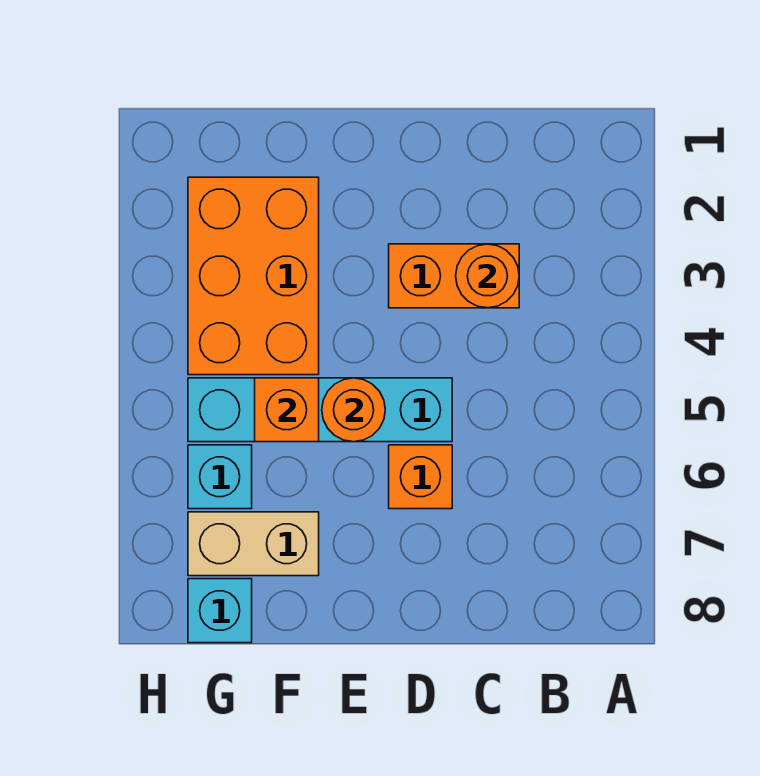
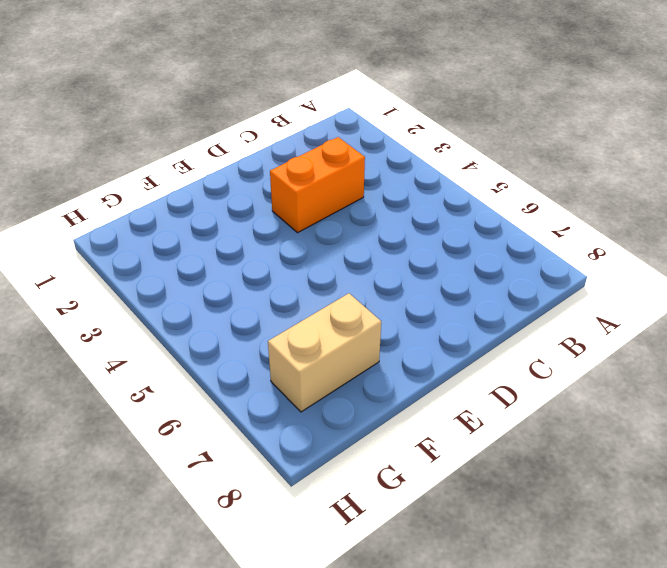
none -> cyan brick D5:G5 level 1
none -> orange brick D6 level 1

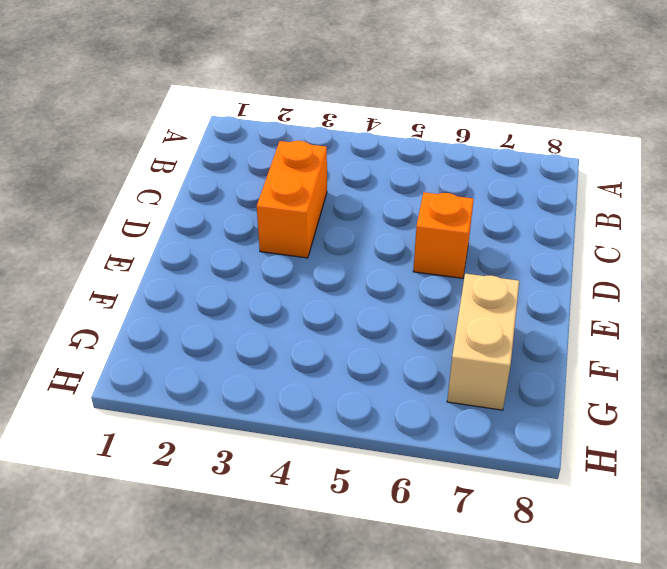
none -> cyan brick D5:G5 level 1
none -> orange brick F2:G4 level 1

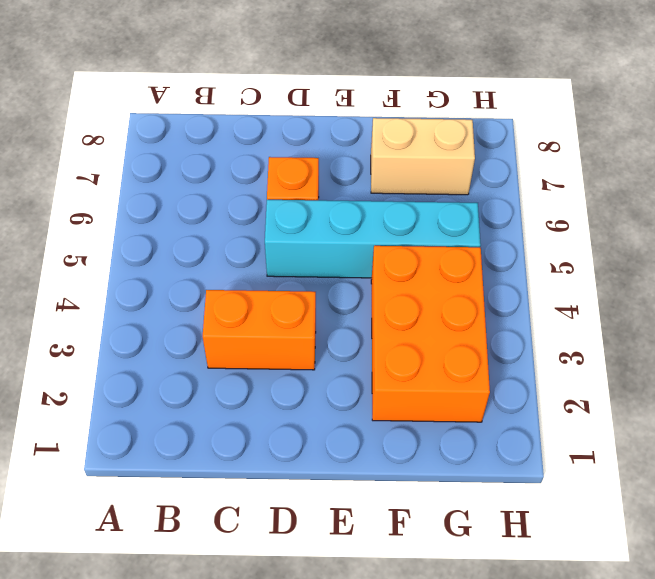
none -> cyan brick G6 level 1
none -> cyan brick G8 level 1

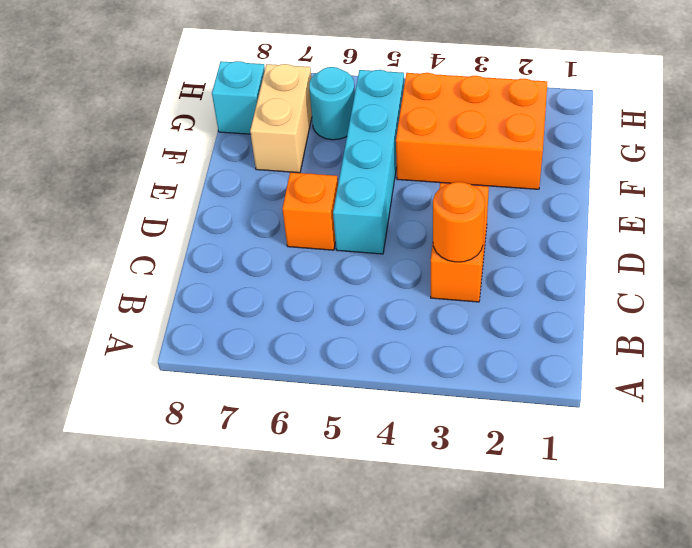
cyan round brick G6 level 1 -> cyan brick G6 level 1
none -> orange round brick E5 level 2
none -> orange brick F5 level 2

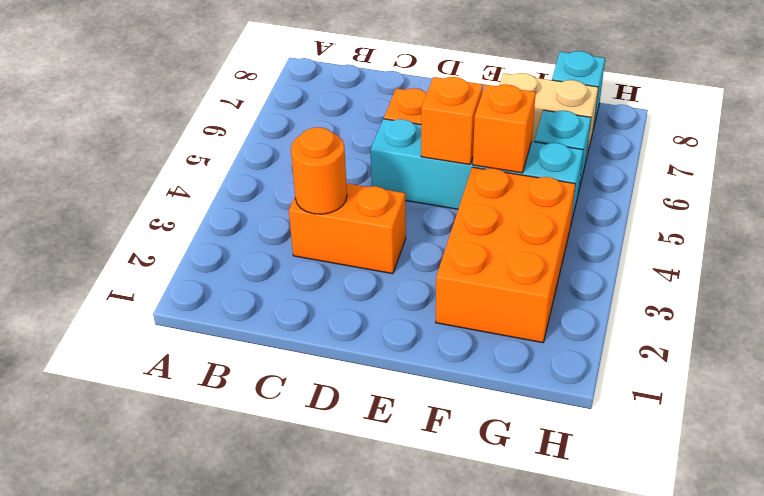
orange brick E5 level 2 -> orange round brick E5 level 2

